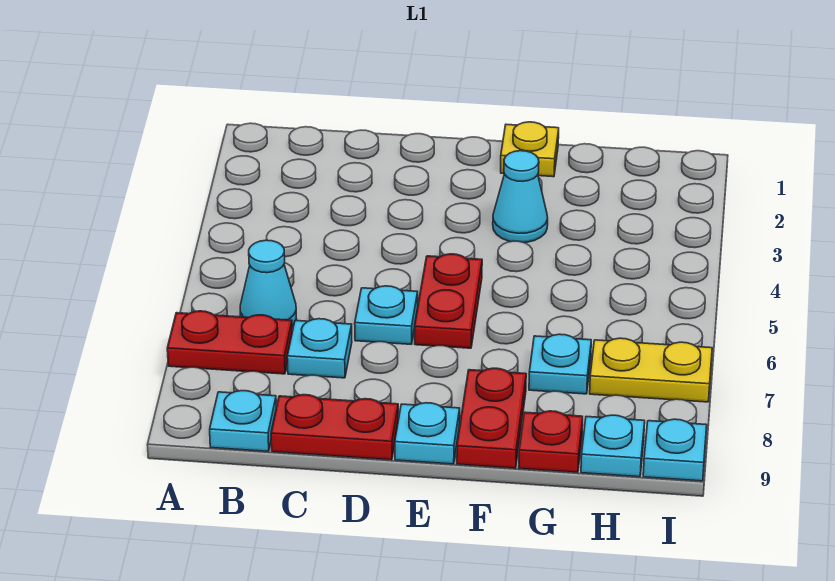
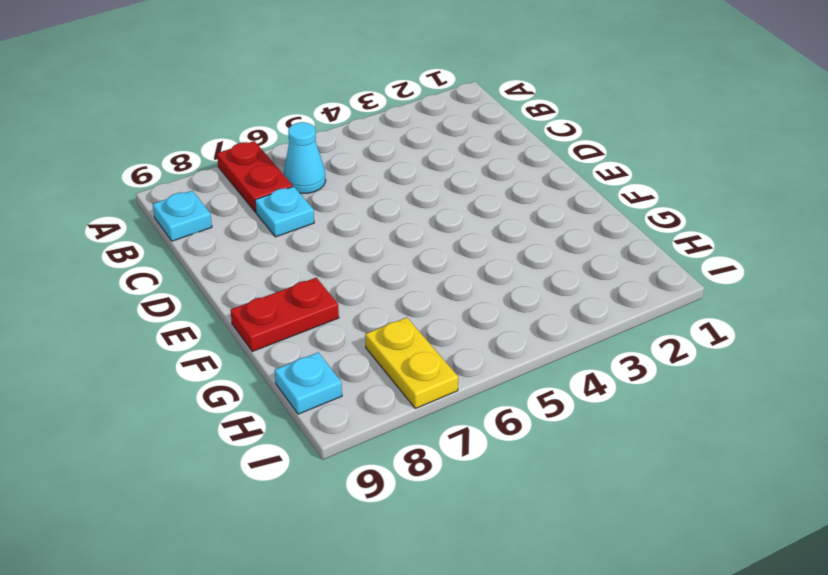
none -> red plate C9:D9 level 1
none -> cyan plate D6 level 1
none -> red plate E5:E6 level 1

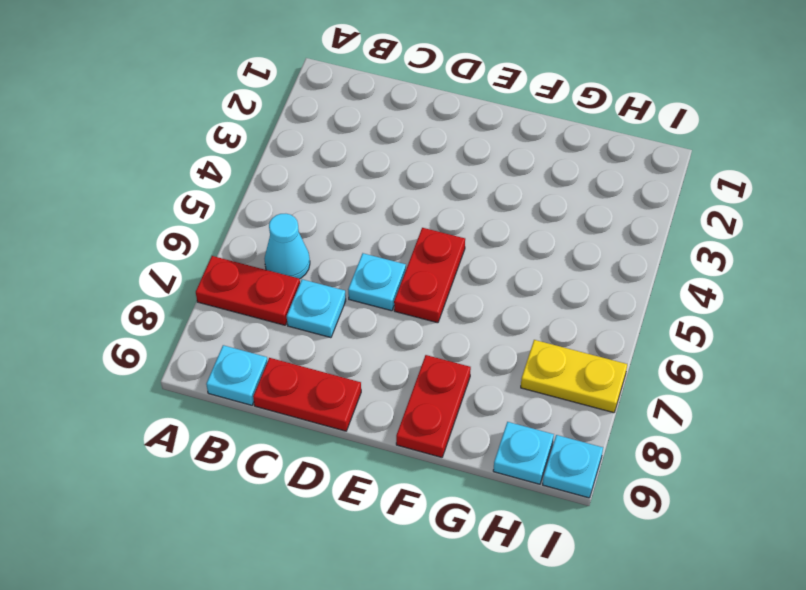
none -> cyan plate E9 level 1
none -> yellow plate F1 level 1
none -> cyan cone F3 level 1

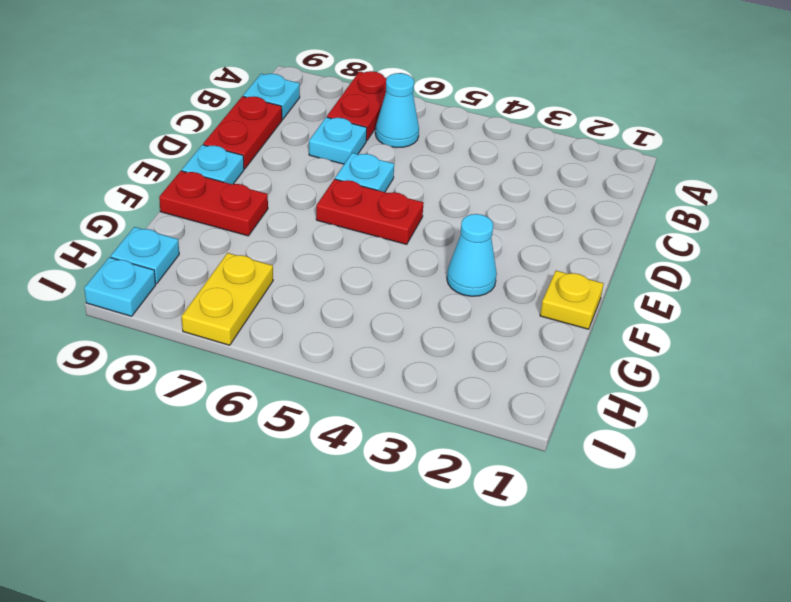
none -> cyan plate G7 level 1
none -> red plate G9 level 1

